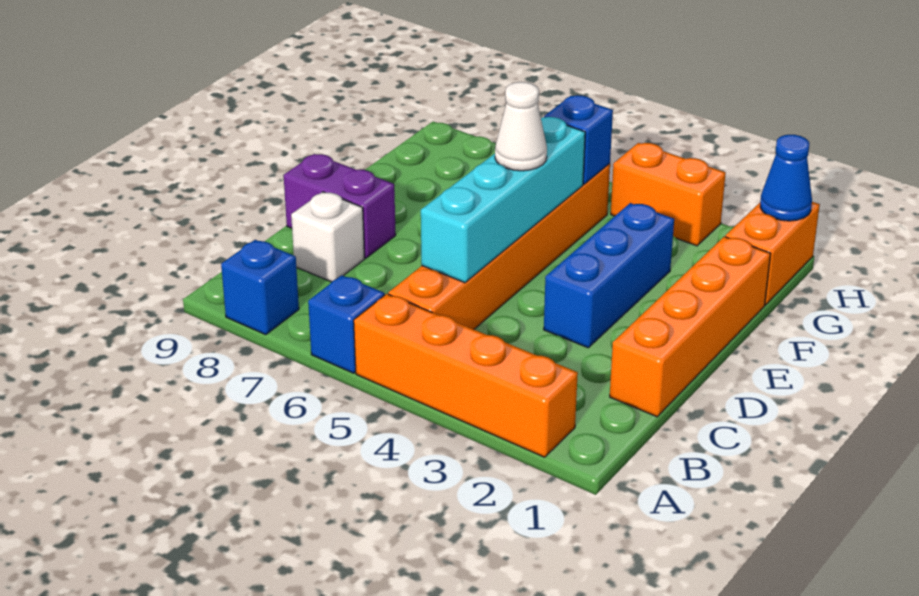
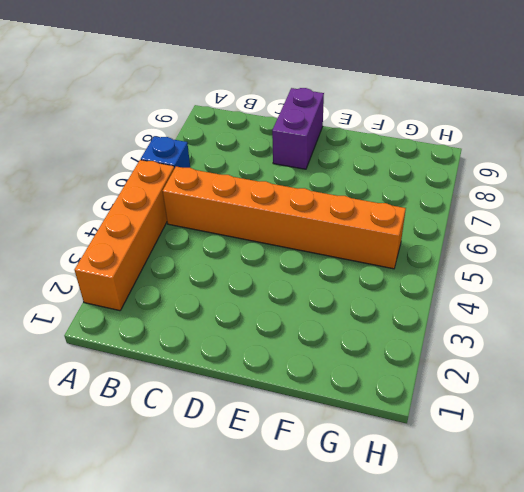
none -> blue brick A8 level 1
none -> orange brick C1:F1 level 1
none -> white brick C8 level 1

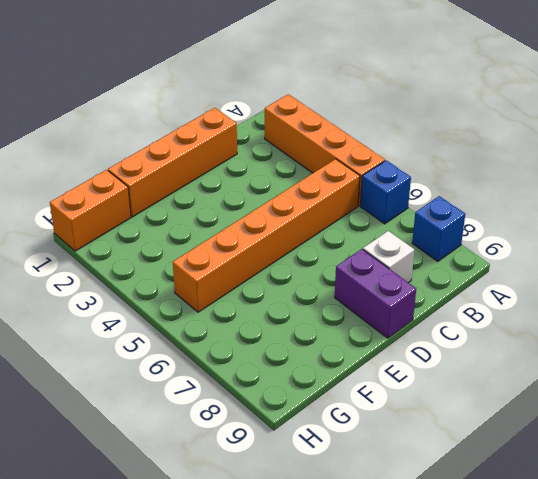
none -> blue brick D3:F3 level 1
none -> orange brick H3:H4 level 1
none -> cyan brick C5:F5 level 2

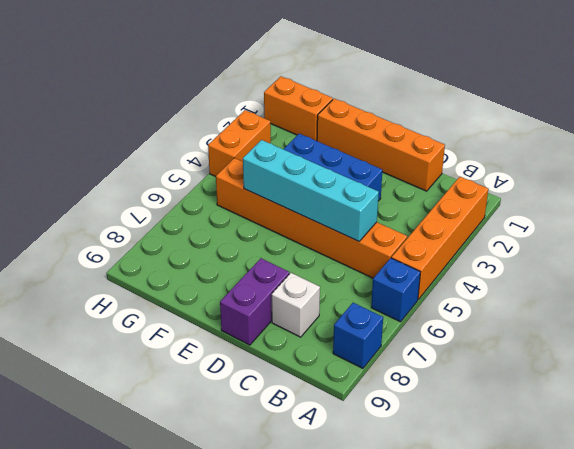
none -> blue brick G5 level 2
none -> blue cone H1 level 2
none -> white cone E5 level 3

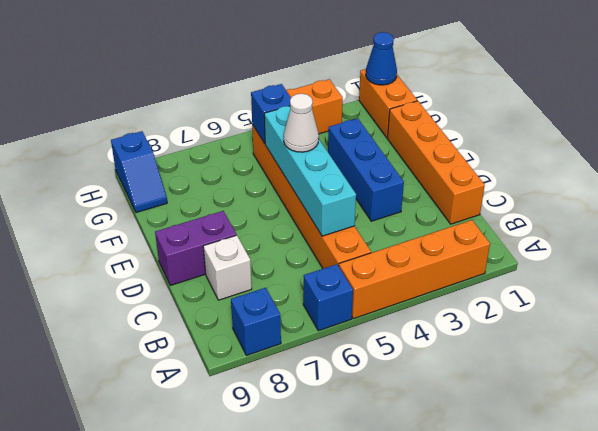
blue slope G9:H9 level 1 top H -> none

